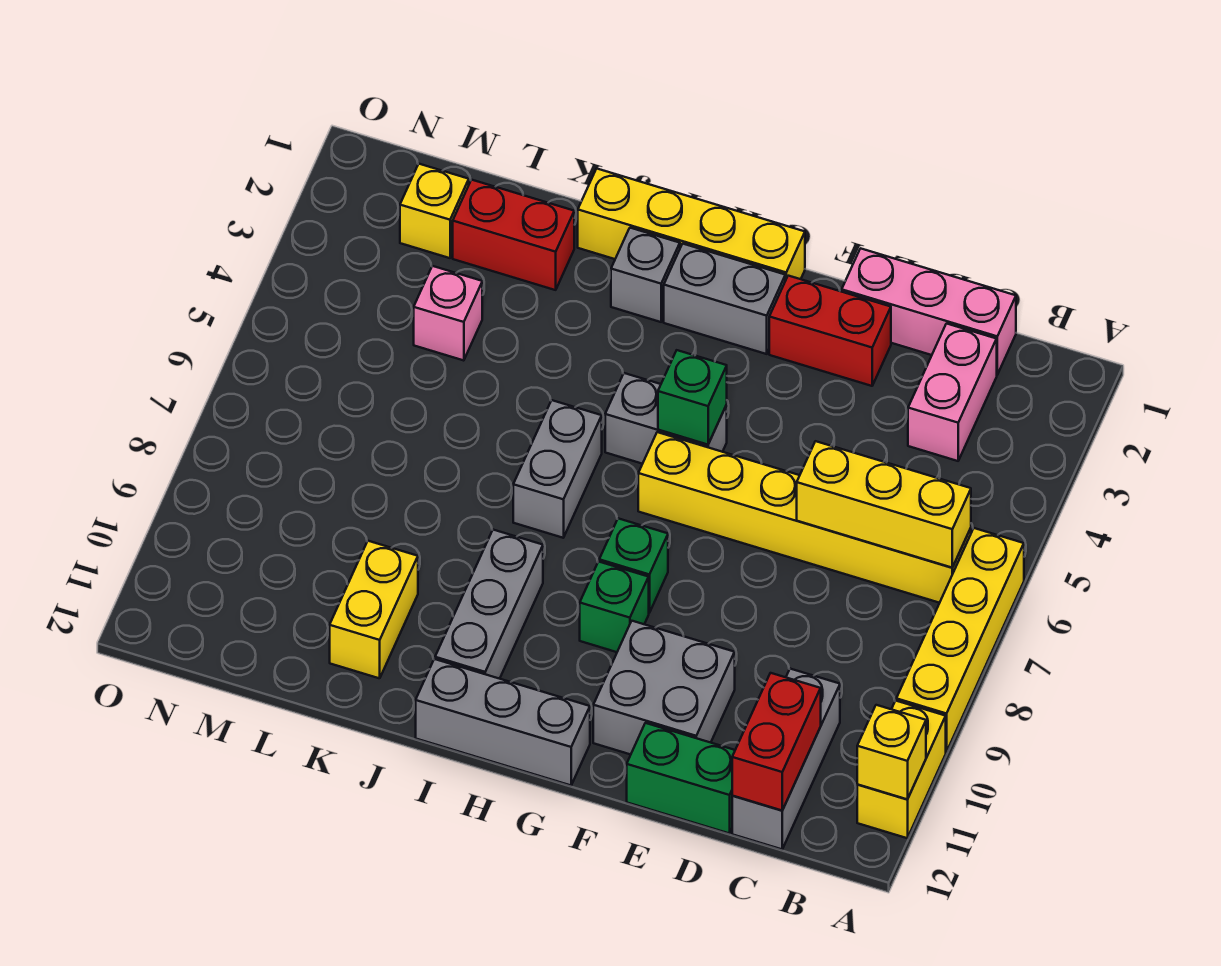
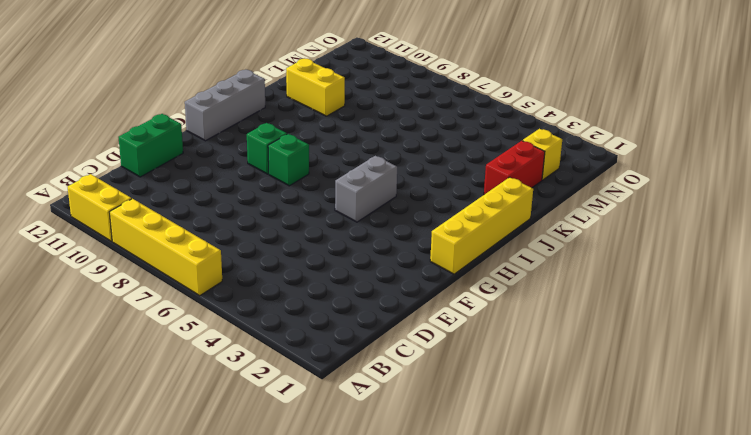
none -> yellow brick B6:G6 level 1
none -> pink brick C1:E1 level 1
none -> pink brick C2:C3 level 1

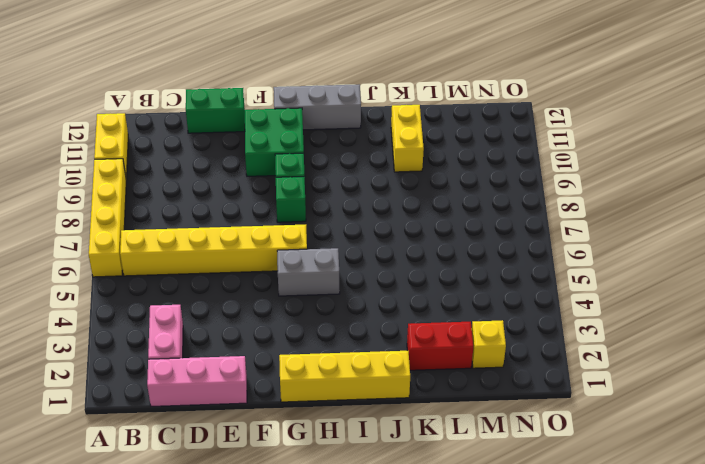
green brick F10:G11 level 1 -> grey brick E10:F11 level 1
none -> grey brick C10:C12 level 1
none -> red brick E2:F2 level 1
none -> grey brick G2:H2 level 1

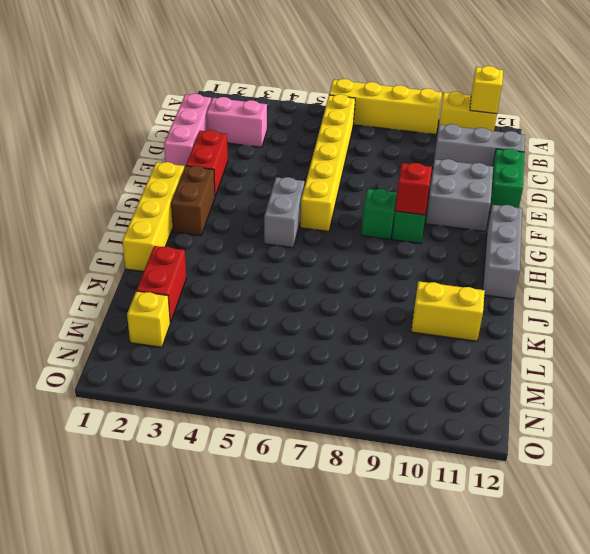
brown brick G2:H2 level 1 -> grey brick G2:H2 level 1
red brick G9 level 2 -> none
none -> grey brick I2 level 1
none -> grey brick I6:I7 level 1
none -> grey brick I9:I11 level 1

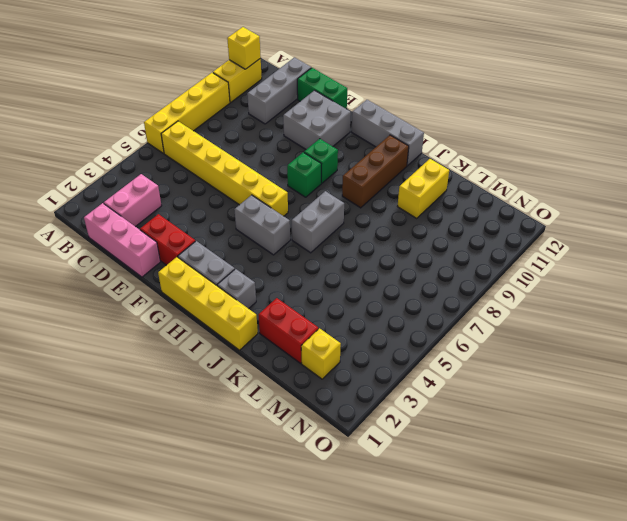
brown brick I9:I11 level 1 -> grey brick I9:I11 level 1
none -> pink brick L4 level 1
none -> yellow brick B6:D6 level 2
none -> red brick C11:C12 level 2

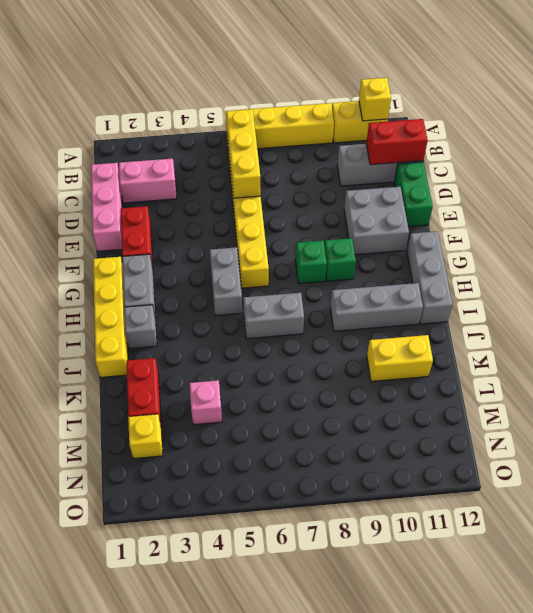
none -> green brick G5 level 2

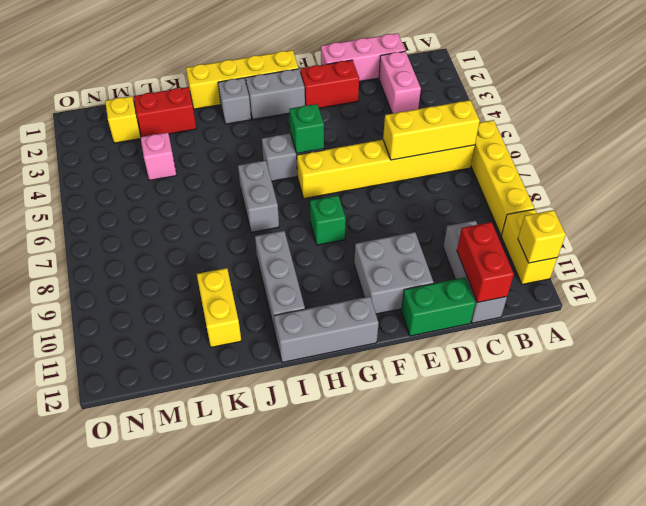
none -> green brick G9 level 1

